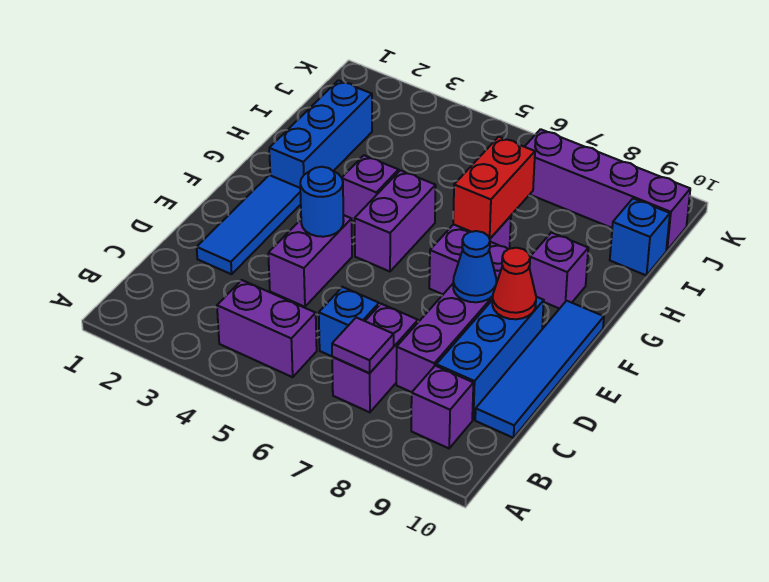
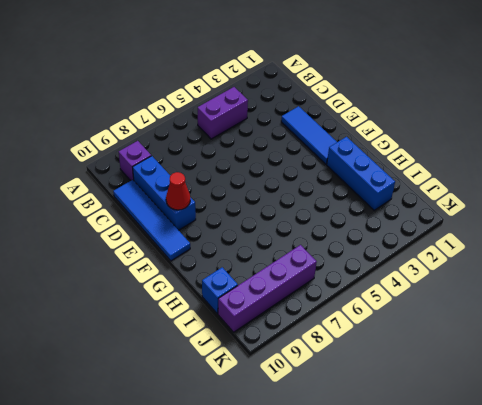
none -> purple brick B7:C7 level 1
none -> blue brick C6 level 1
none -> purple brick C8:F8 level 1

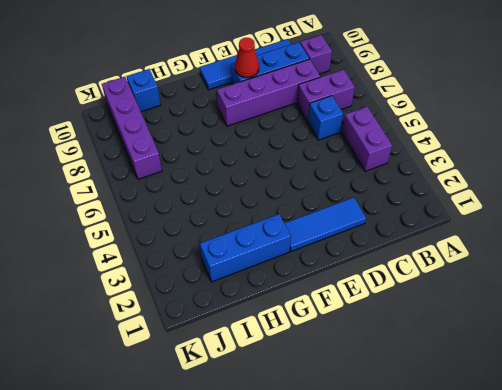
none -> purple brick D4:E4 level 1
none -> purple brick F5:G5 level 1
none -> purple brick F7:G7 level 1

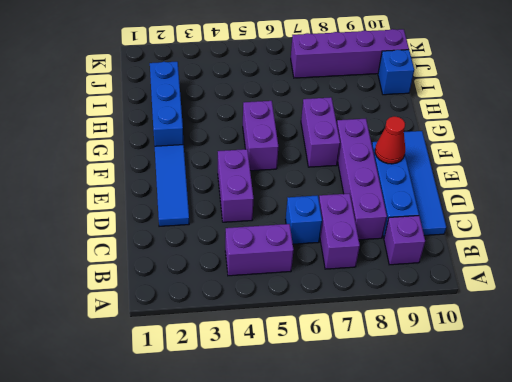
none -> purple brick G4 level 1
none -> purple brick G9 level 1
none -> purple tile B7 level 2

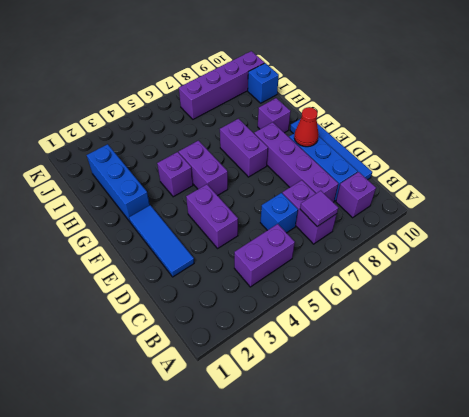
none -> blue round brick E4 level 2
none -> blue cone E8 level 2
none -> red brick G7:H7 level 2

